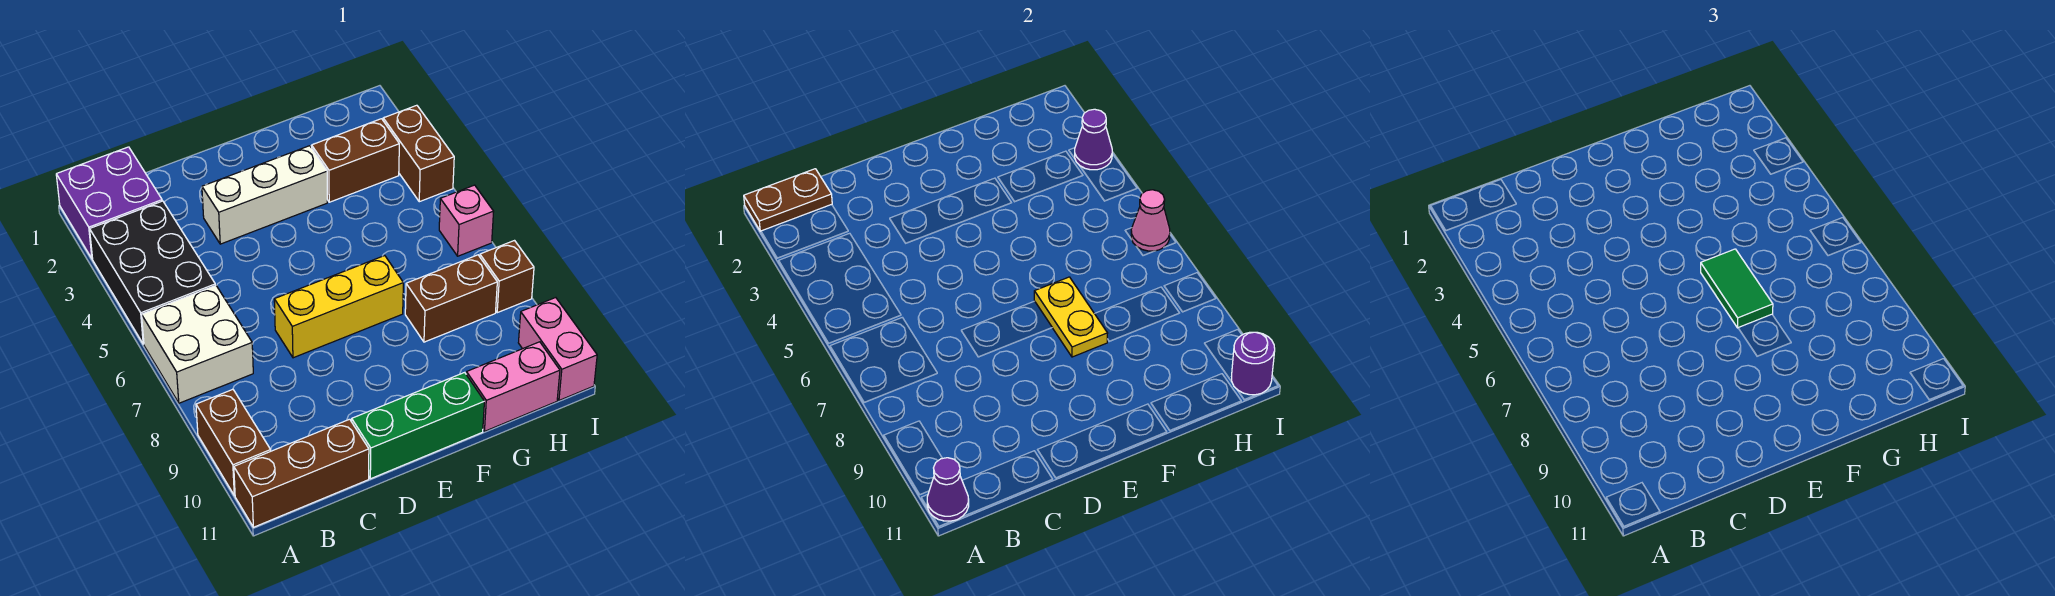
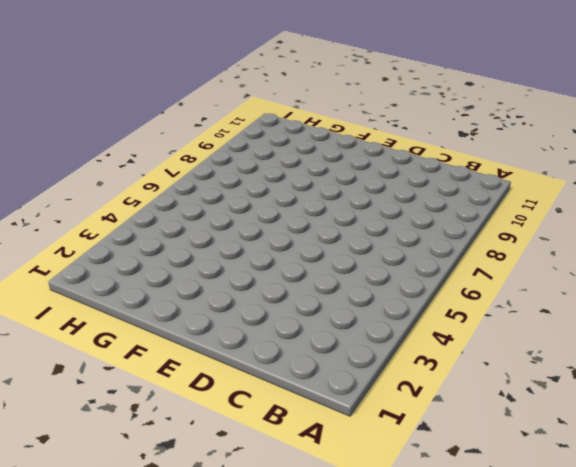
none -> purple brick A1:B2 level 1
none -> black brick A3:B5 level 1
none -> white brick A6:B7 level 1

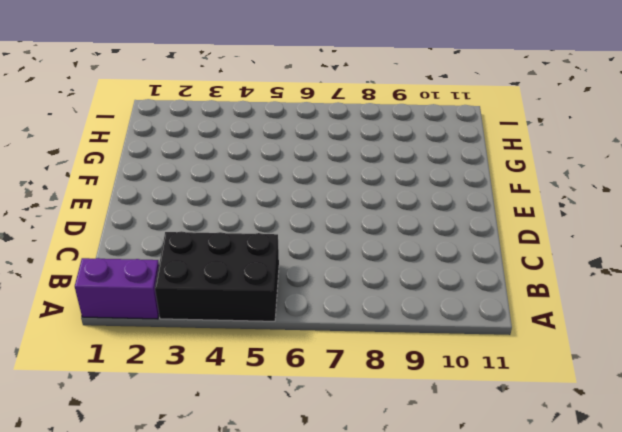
purple brick A1:A2 level 1 -> purple brick A1:B2 level 1
none -> white brick A6:B7 level 1
none -> brown brick A9:A10 level 1
none -> brown brick A11:C11 level 1

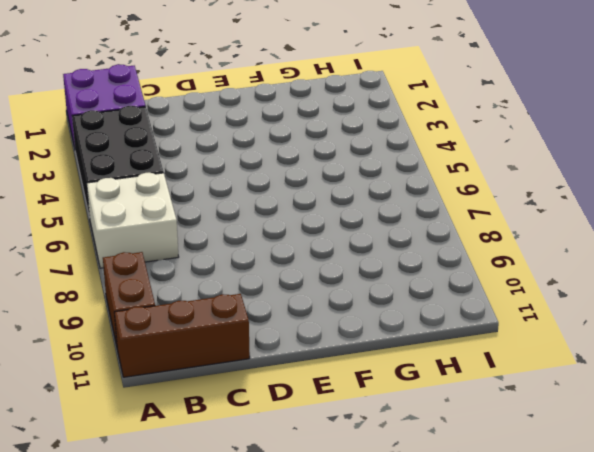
none -> white brick D3:F3 level 1
none -> yellow brick D7:F7 level 1
none -> green brick D11:F11 level 1

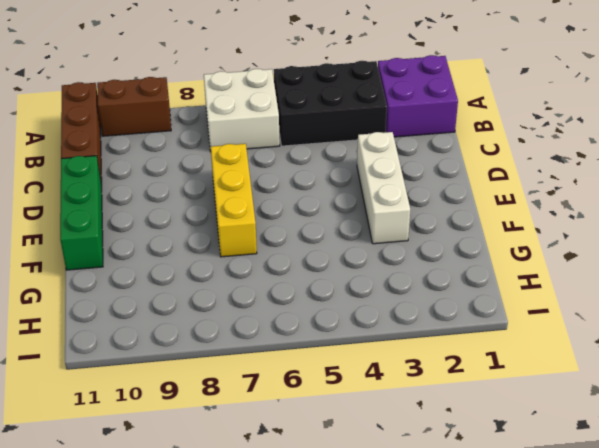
none -> brown brick G3:H3 level 1
none -> brown brick G8:H8 level 1
none -> pink brick G11:H11 level 1

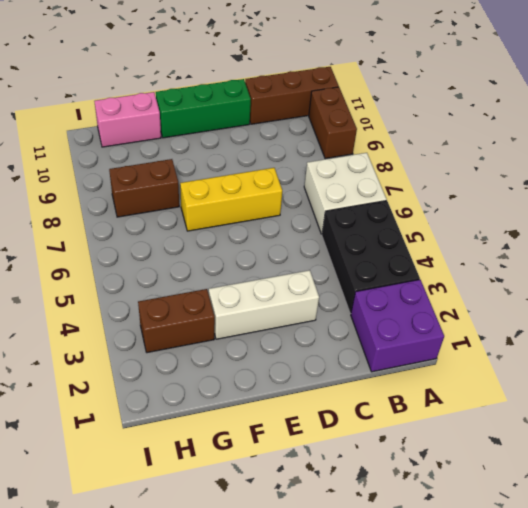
none -> brown brick I3:I4 level 1
none -> pink brick I6 level 1
none -> brown brick I8 level 1

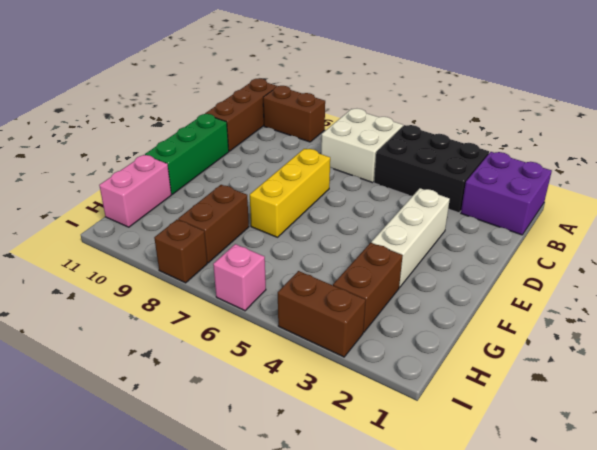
none -> pink brick I10:I11 level 1
none -> brown plate A1:B1 level 2
none -> purple cone A11 level 2

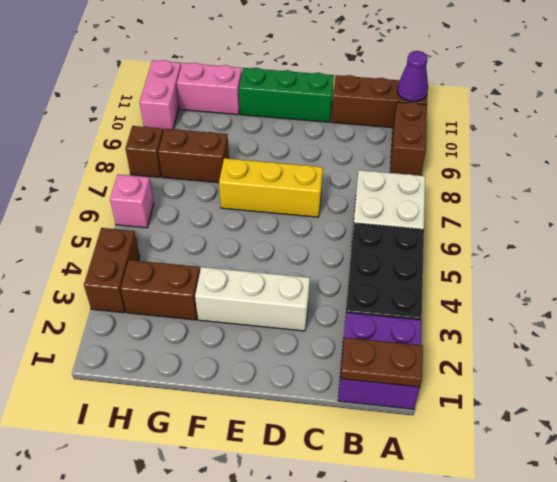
none -> yellow plate F7:F8 level 2
none -> purple cone I3 level 2
none -> pink cone I6 level 2

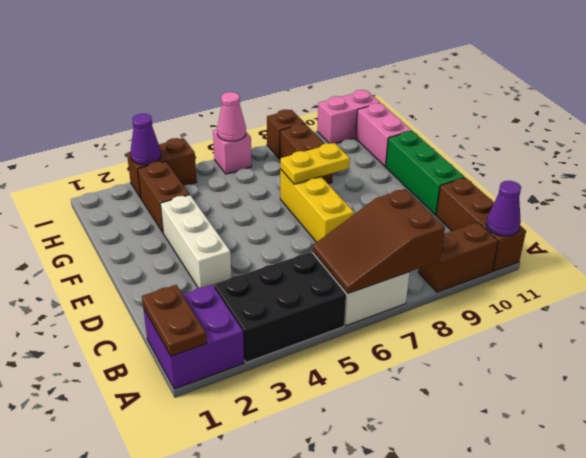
brown slope A6:B8 level 2 top 8 -> none
none -> purple round brick I11 level 2
none -> green tile F6:F7 level 3

